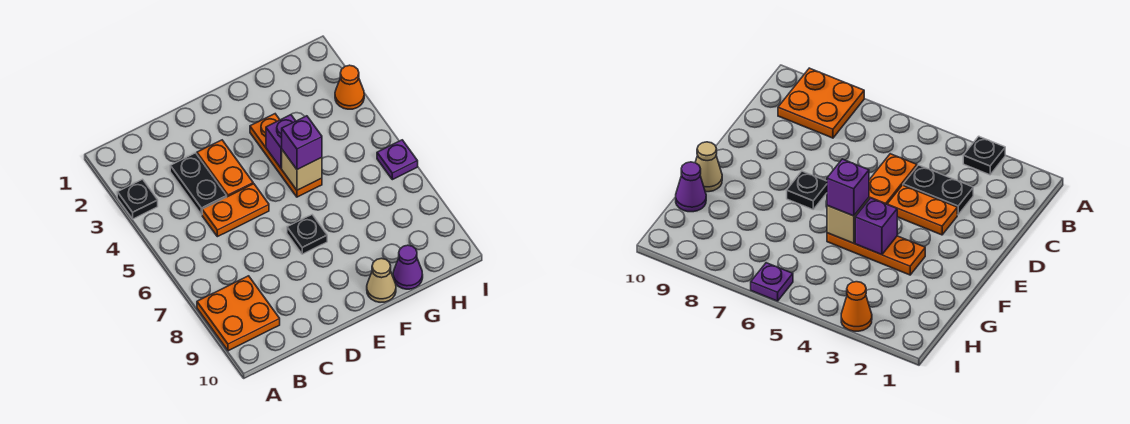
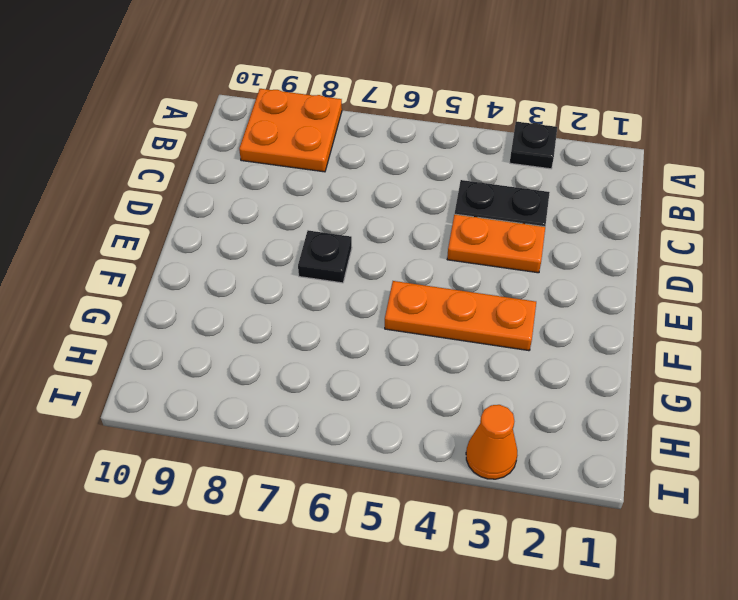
none -> orange plate C5:D5 level 1
none -> tan cone F10 level 1
none -> purple cone G10 level 1

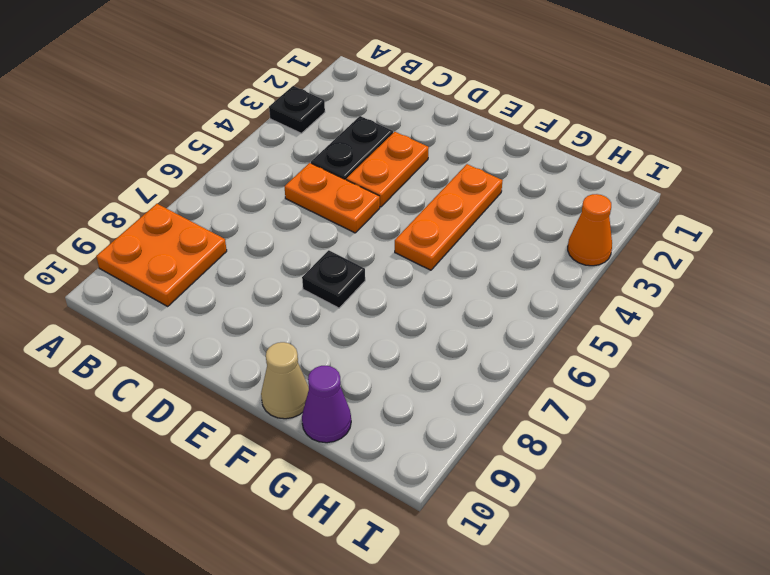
none -> purple plate I6 level 1
none -> purple brick F4 level 2
none -> tan brick F5 level 2

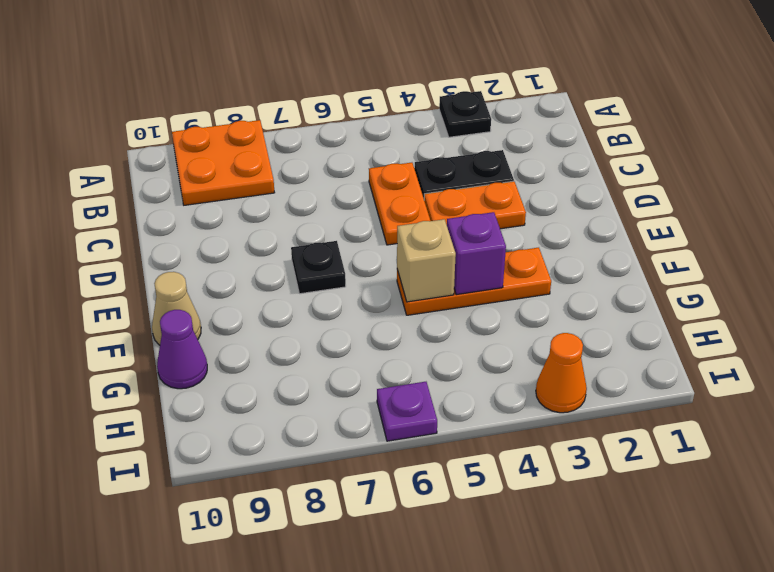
none -> purple brick F5 level 3

